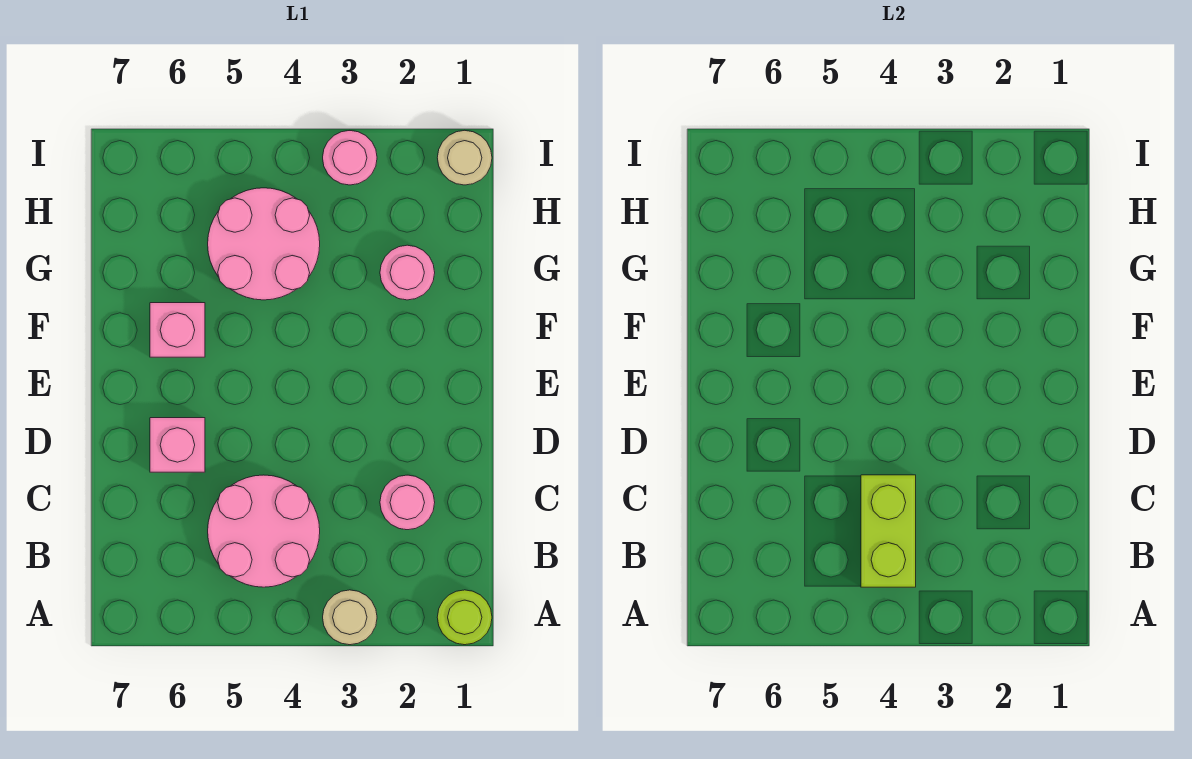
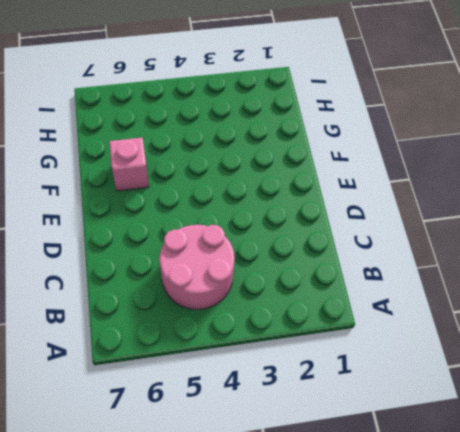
none -> lime round brick A1 level 1
none -> tan round brick A3 level 1

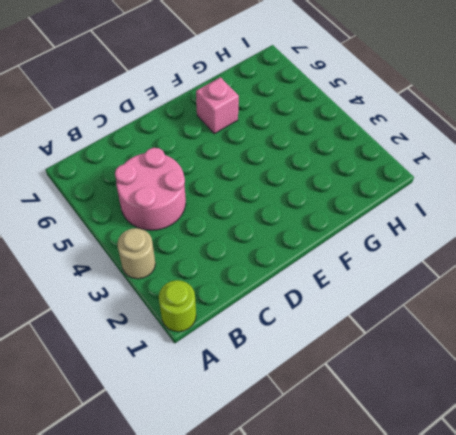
none -> pink round brick C2 level 1
none -> pink brick D6 level 1

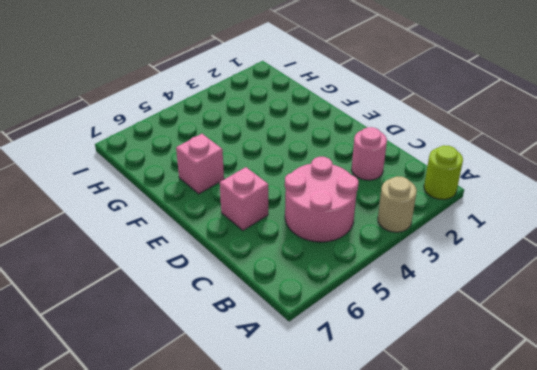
none -> pink round brick G2 level 1
none -> pink round brick G4:H5 level 1

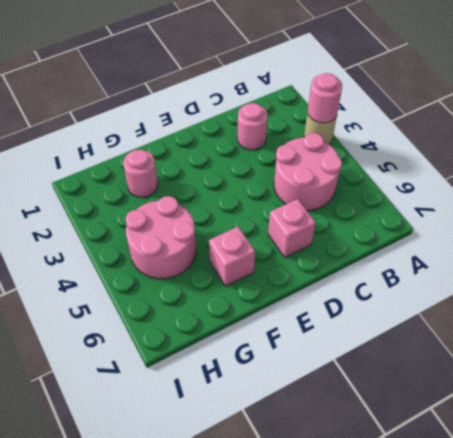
pink round brick A3 level 2 -> pink round brick I3 level 1
none -> lime round brick A1 level 1
none -> tan round brick I1 level 1

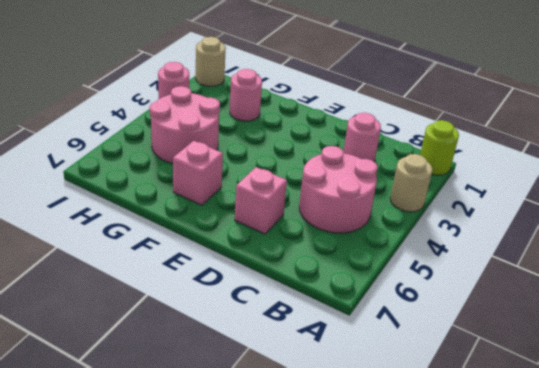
none -> lime brick B4:C4 level 2

